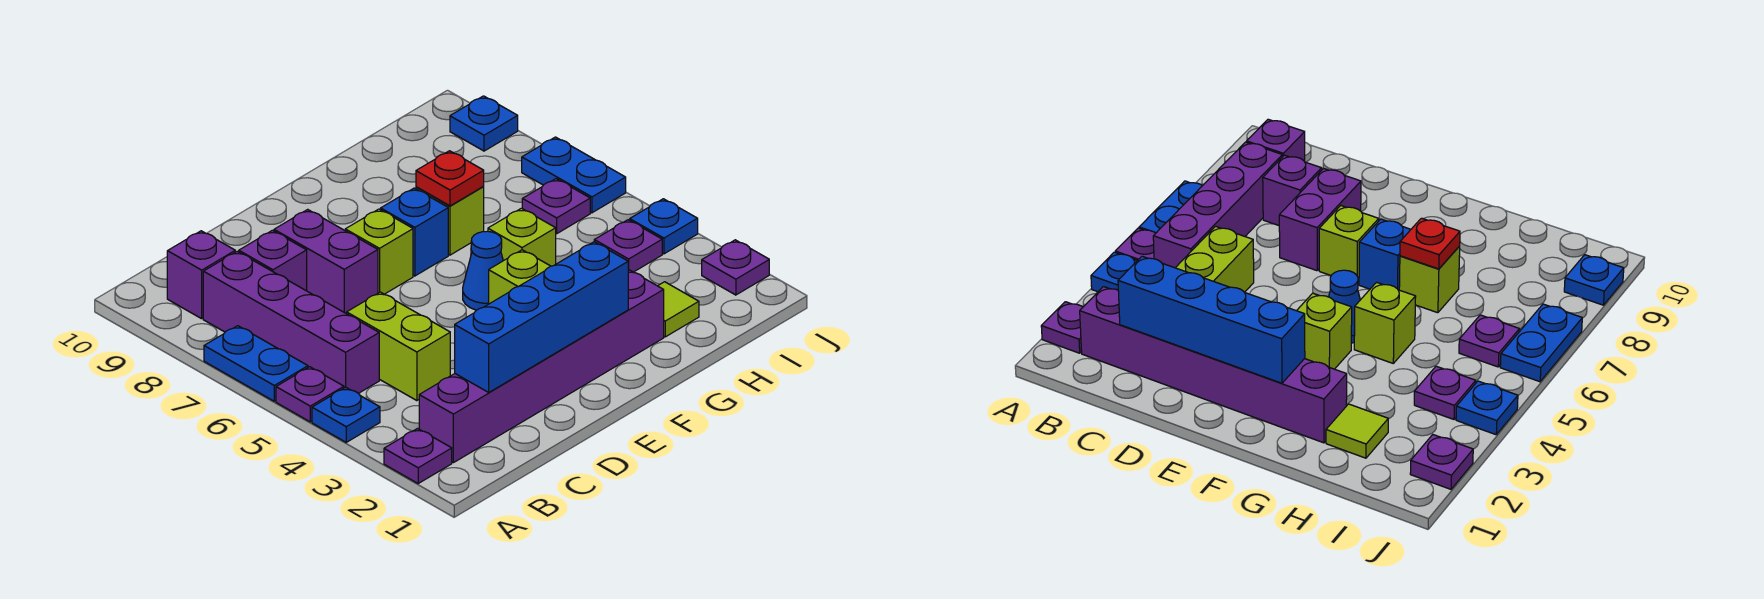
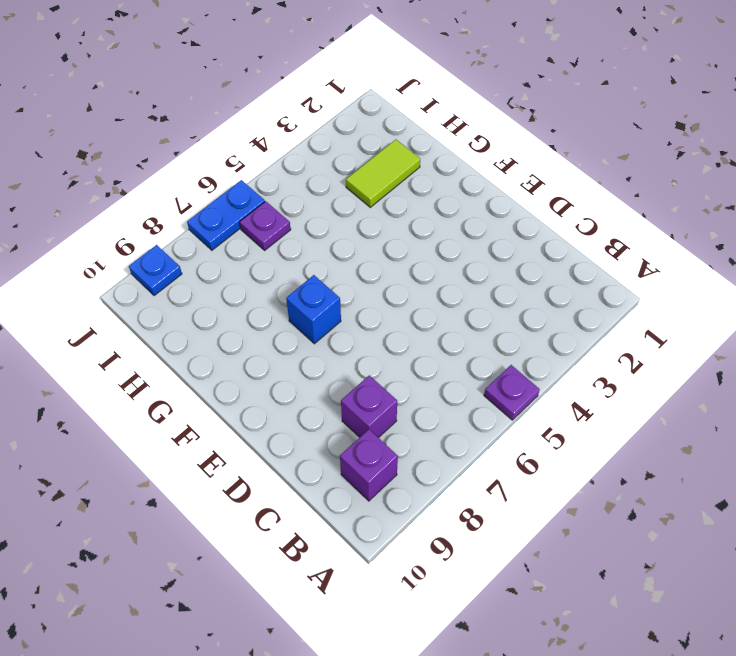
lime tile H2:H3 level 1 -> lime tile H2 level 1
none -> purple plate A2 level 1
none -> blue plate A4 level 1
none -> blue plate A6:A7 level 1

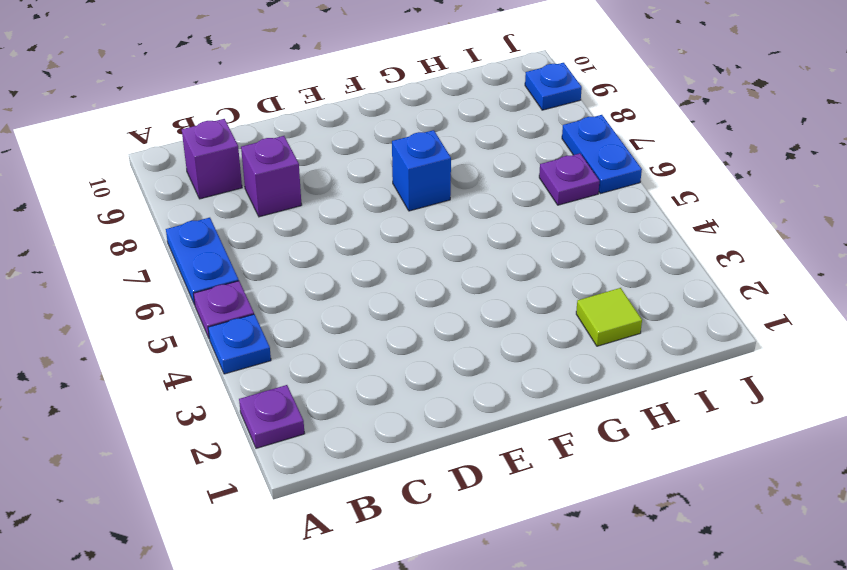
none -> purple brick B2:G2 level 1
none -> purple brick B5:B8 level 1
none -> lime brick C4:C5 level 1

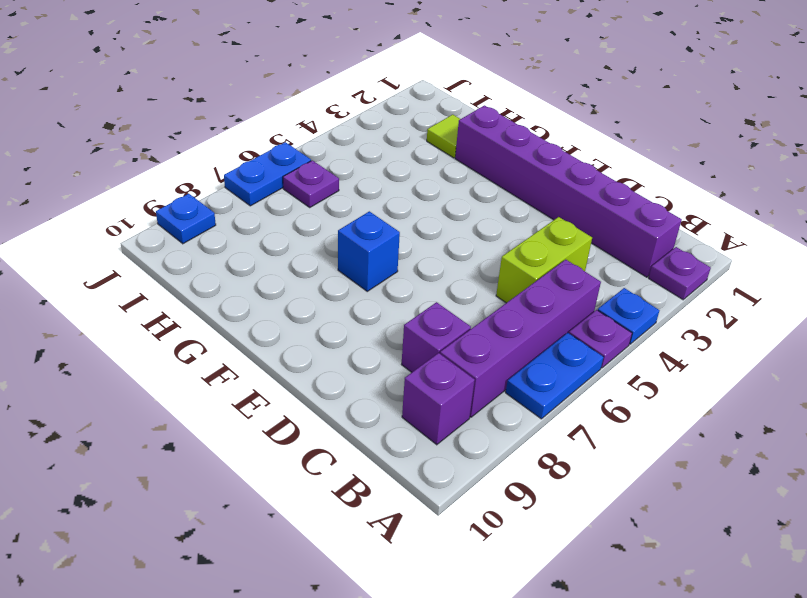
none -> purple brick D7:D8 level 1
none -> lime brick E7 level 1
none -> lime brick F4 level 1

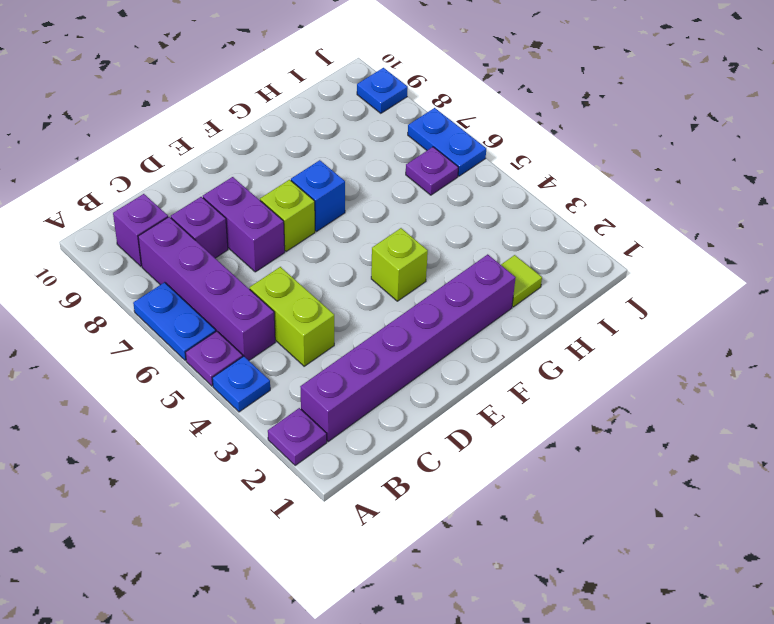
none -> blue cone F5 level 1
none -> lime brick G5 level 1
none -> lime brick G7 level 1

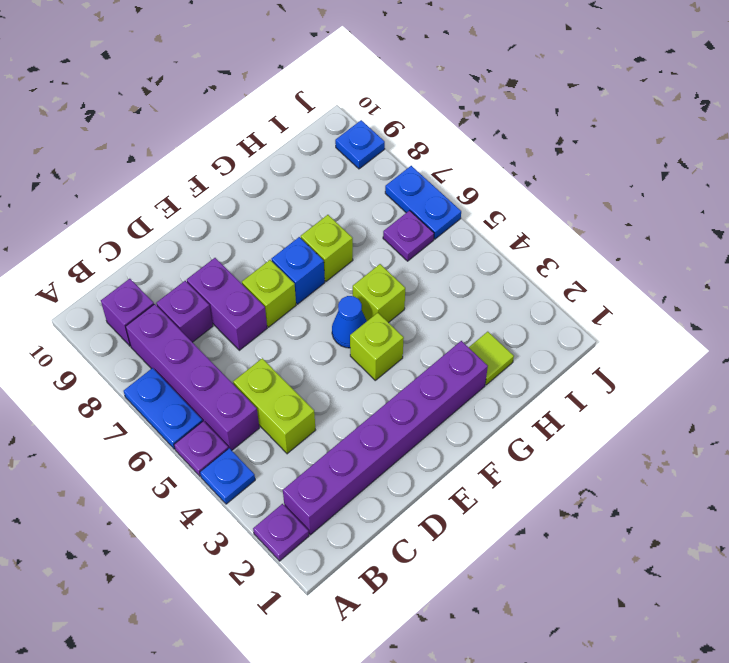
none -> purple plate I4 level 1
none -> purple plate J2 level 1
none -> blue plate J4 level 1

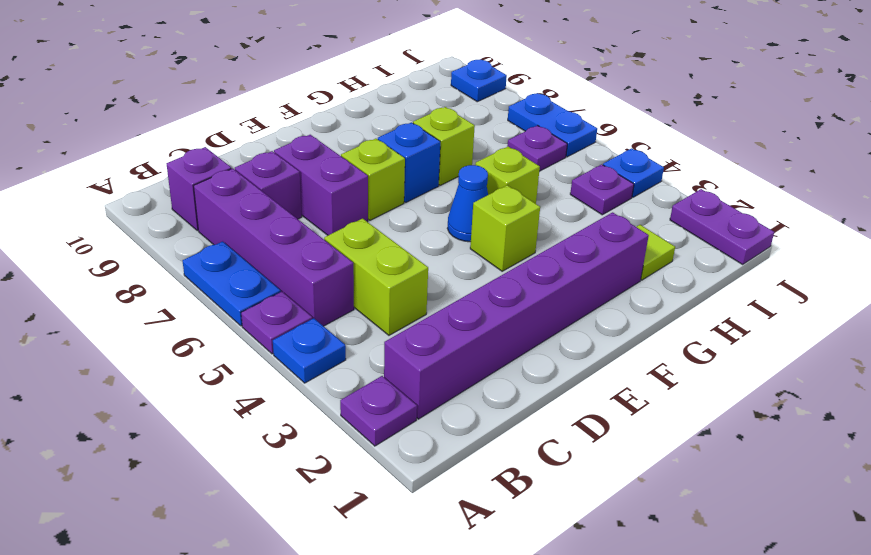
purple plate J1:J2 level 1 -> purple plate J2 level 1
none -> blue brick C2:F2 level 2
none -> red plate G7 level 2

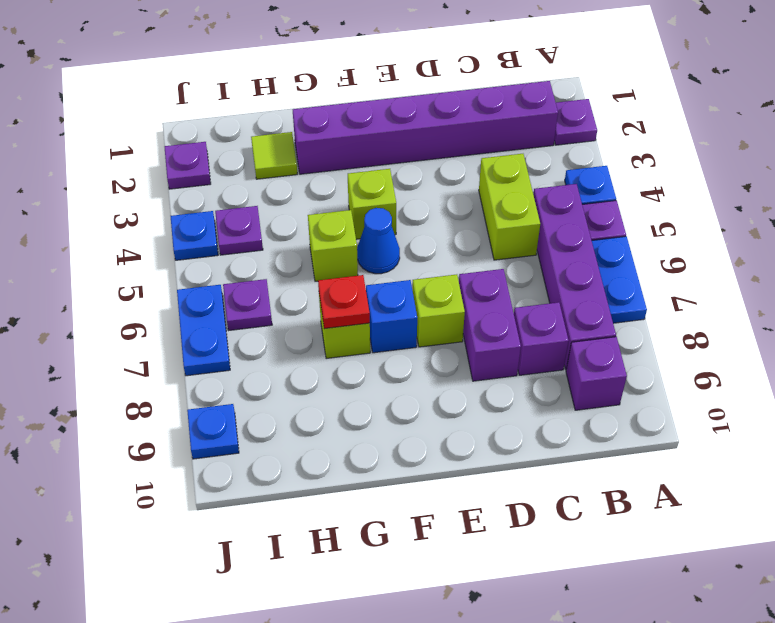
none -> blue brick C2:F2 level 2

